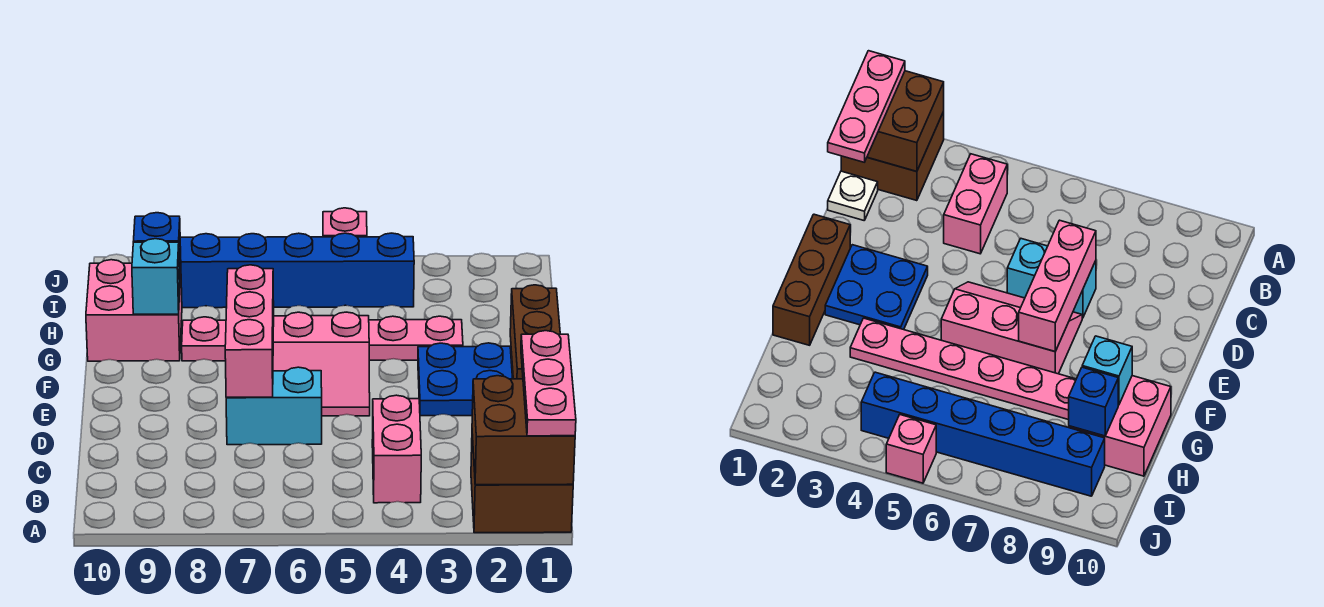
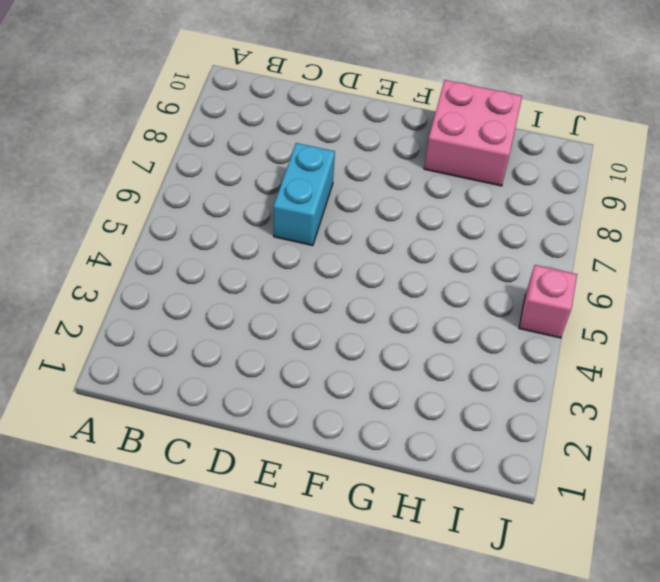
none -> brown brick A1:B2 level 1
none -> pink brick B4:C4 level 1
none -> white plate C1 level 1

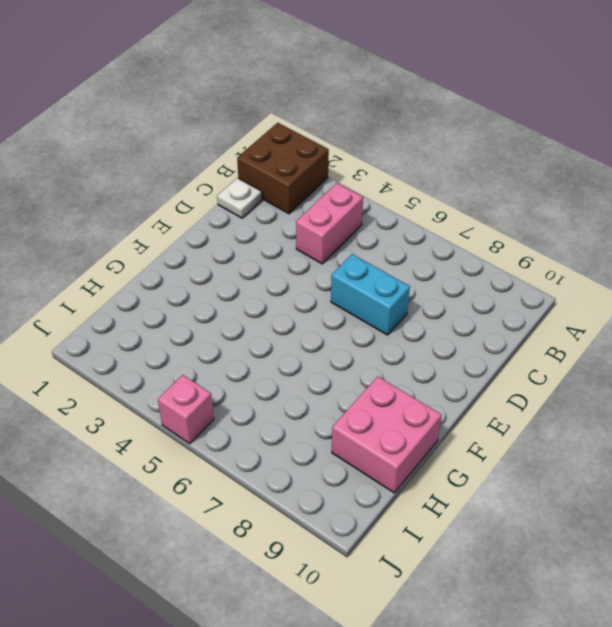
none -> brown brick E1:G1 level 1
none -> blue plate E2:F3 level 1
none -> pink slope E5:F7 level 1 top F

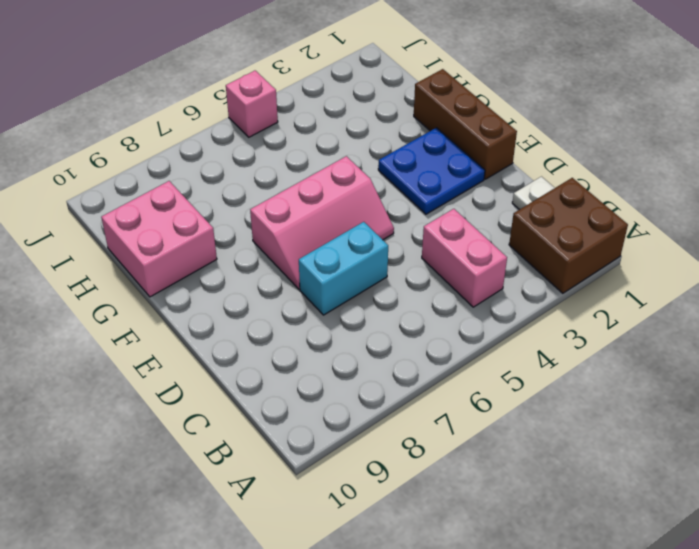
none -> pink plate G3:G8 level 1
none -> blue brick I4:I9 level 1
none -> brown brick A1:B2 level 2

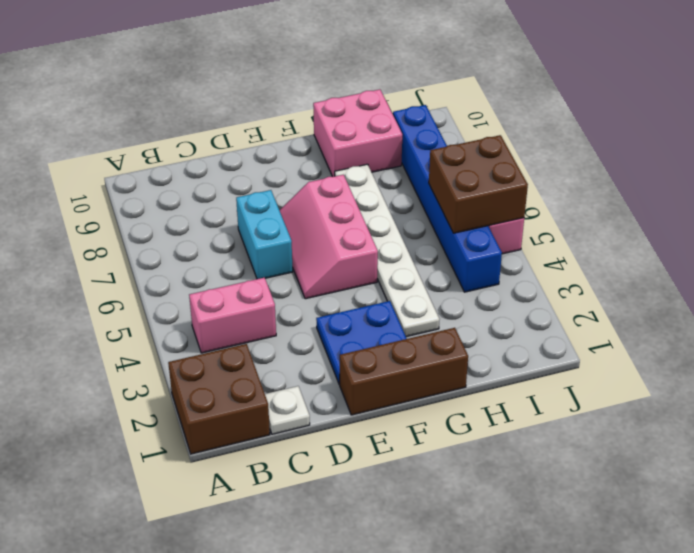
white plate G3:G8 level 1 -> pink plate G3:G8 level 1
brown brick I5:J6 level 2 -> brown brick A1:B2 level 2
none -> pink brick D7:F7 level 2
none -> cyan brick G9 level 2
none -> blue brick H9 level 2

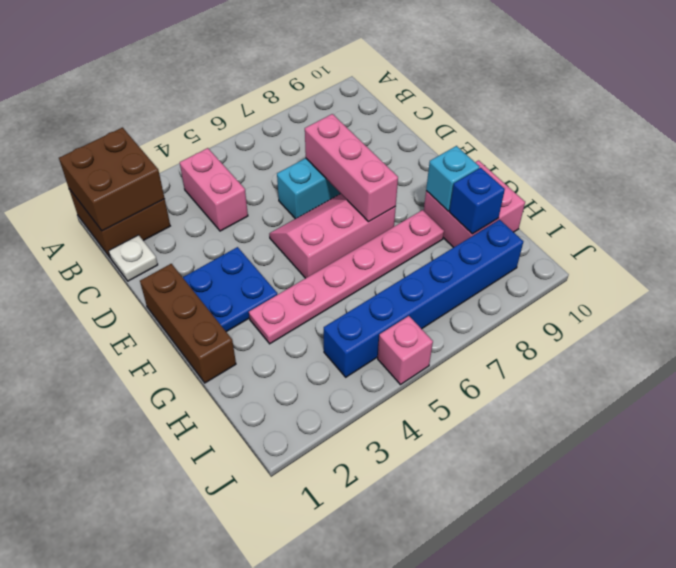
none -> pink plate A1:C1 level 3

